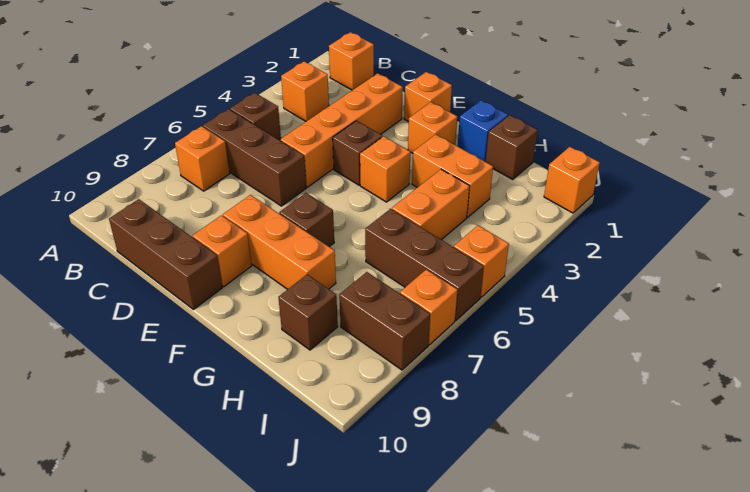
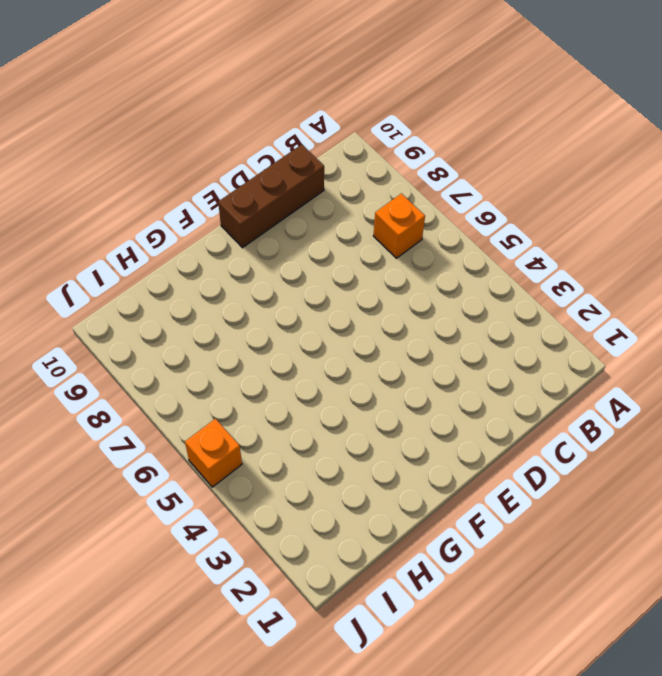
none -> orange brick B1 level 1
none -> orange brick B3 level 1
none -> brown brick B5 level 1

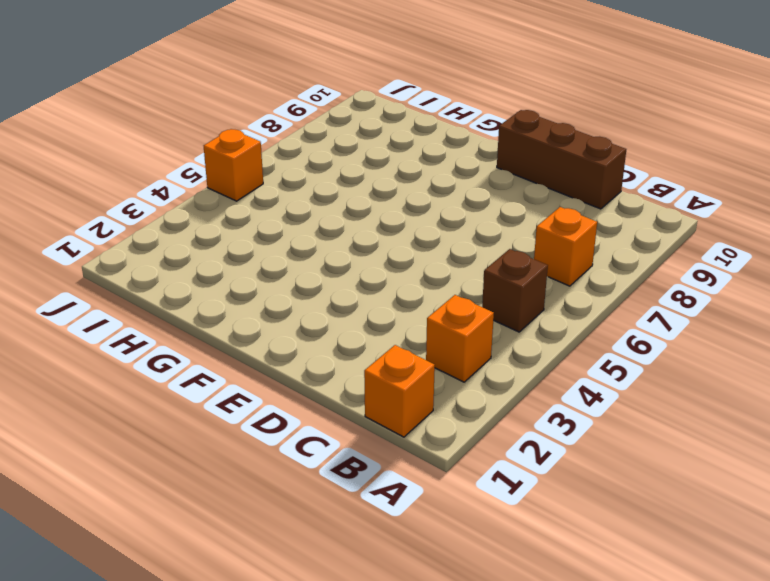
none -> brown brick B6:D6 level 1
none -> orange brick D2:D5 level 1
none -> orange brick E1 level 1

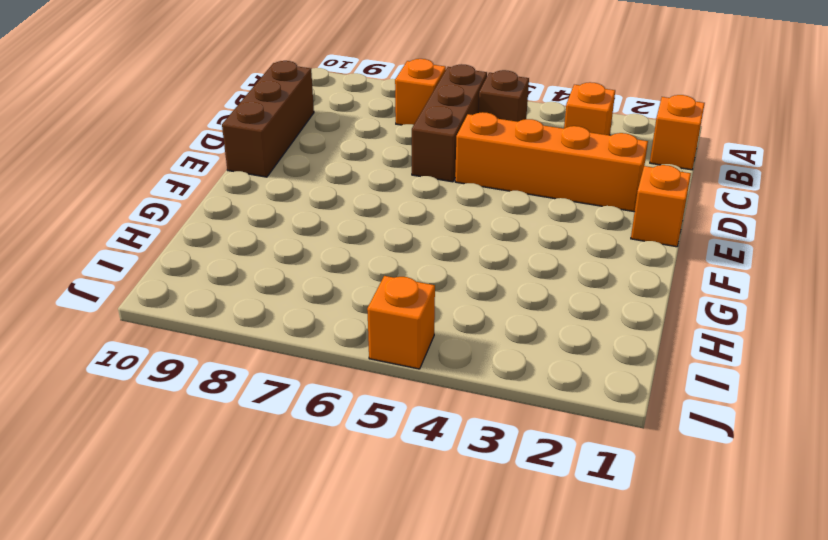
none -> brown brick E4 level 1
none -> orange brick E8:G8 level 1
none -> orange brick E9 level 1

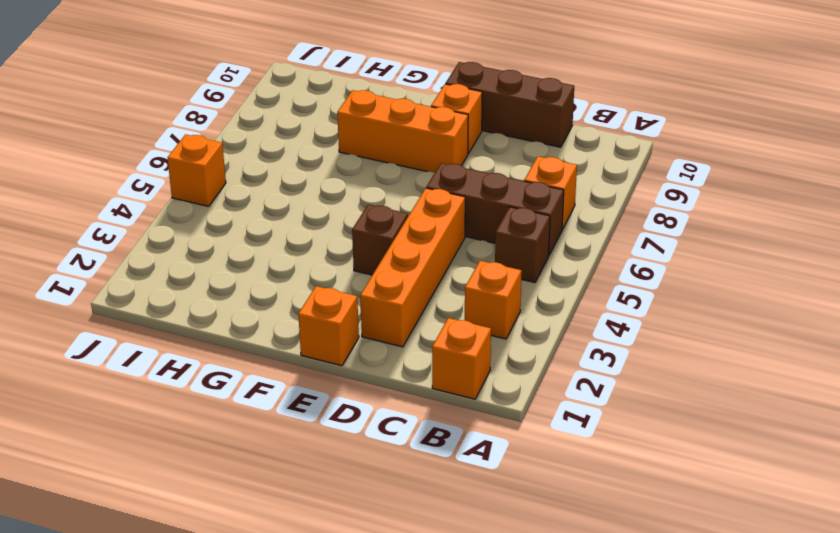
none -> orange brick F2 level 1
none -> orange brick F4 level 1
none -> brown brick F7 level 1

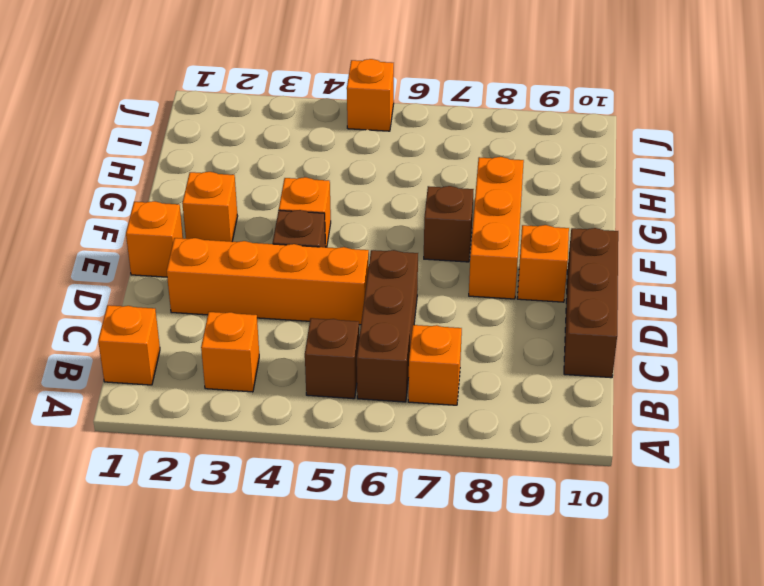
none -> blue brick G1 level 1
none -> orange brick G3:H3 level 1
none -> brown brick H1 level 1

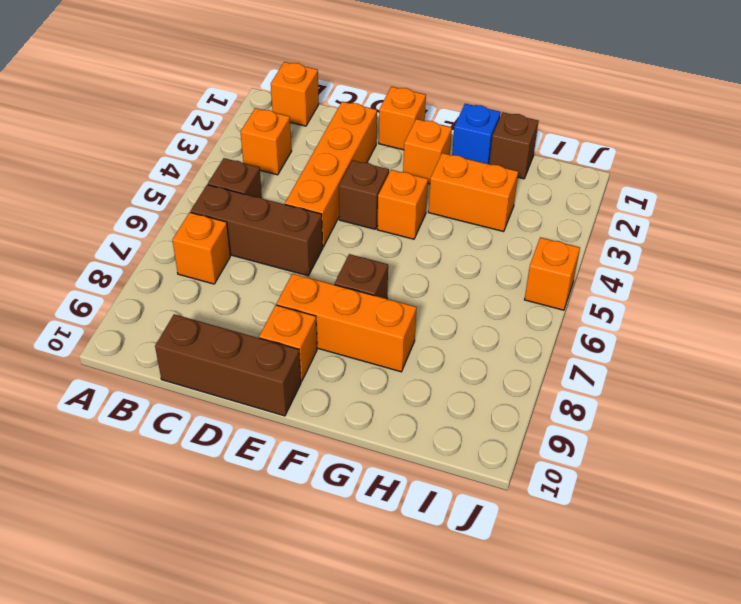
none -> orange brick H4:H5 level 1
none -> brown brick H6:J6 level 1
none -> brown brick H9 level 1

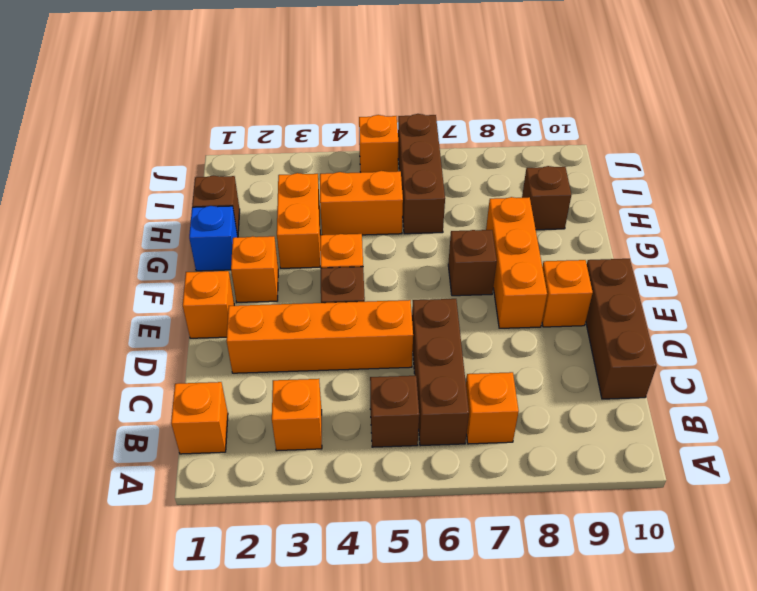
none -> brown brick I8:J8 level 1
none -> orange brick J1 level 1
none -> orange brick J7 level 1

